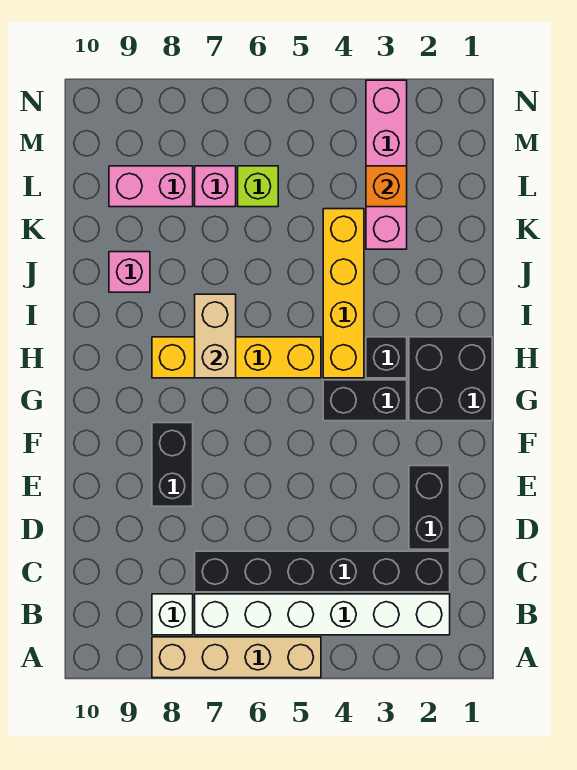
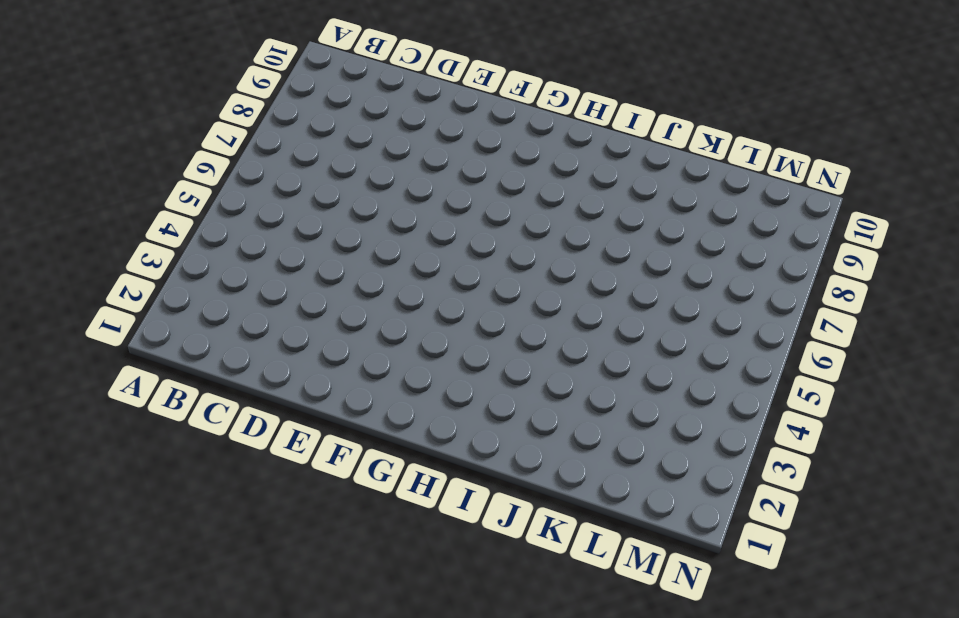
none -> tan brick A5:A8 level 1
none -> white brick B2:B7 level 1
none -> white brick B8 level 1

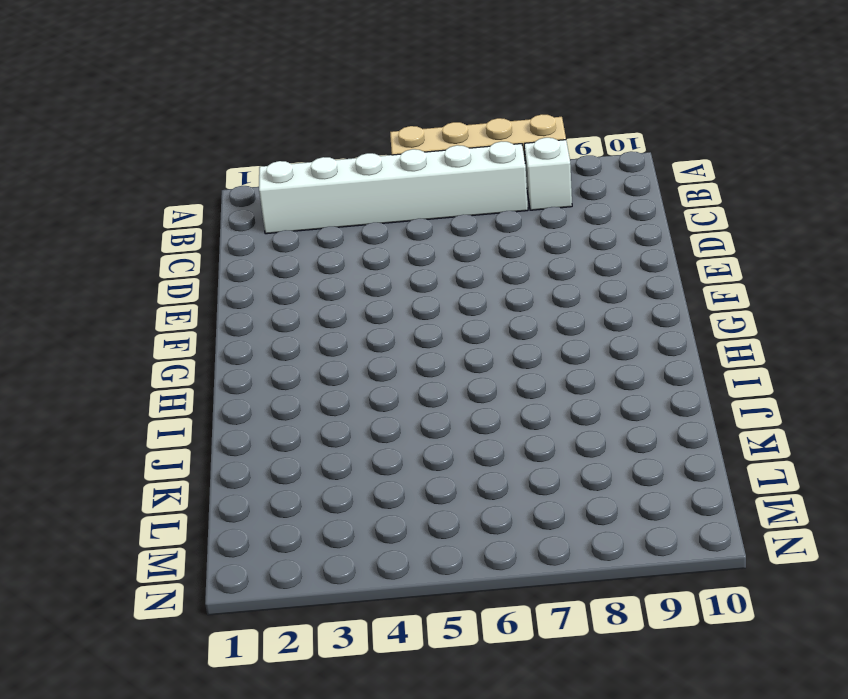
none -> black brick C2:C7 level 1
none -> black brick D2:E2 level 1
none -> black brick E8:F8 level 1

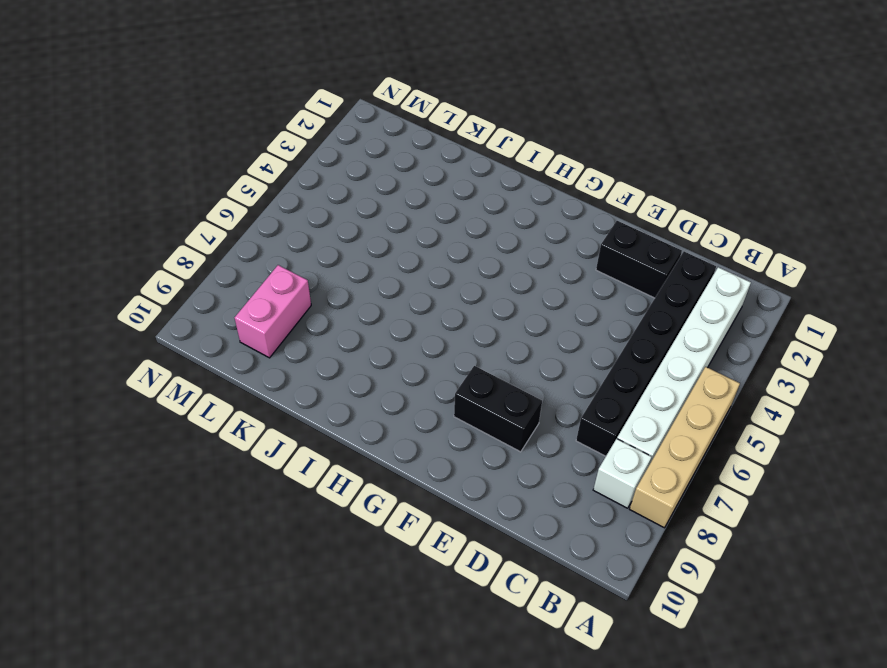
none -> black brick G1:H2 level 1
none -> black brick G3:G4 level 1
none -> black brick H3 level 1

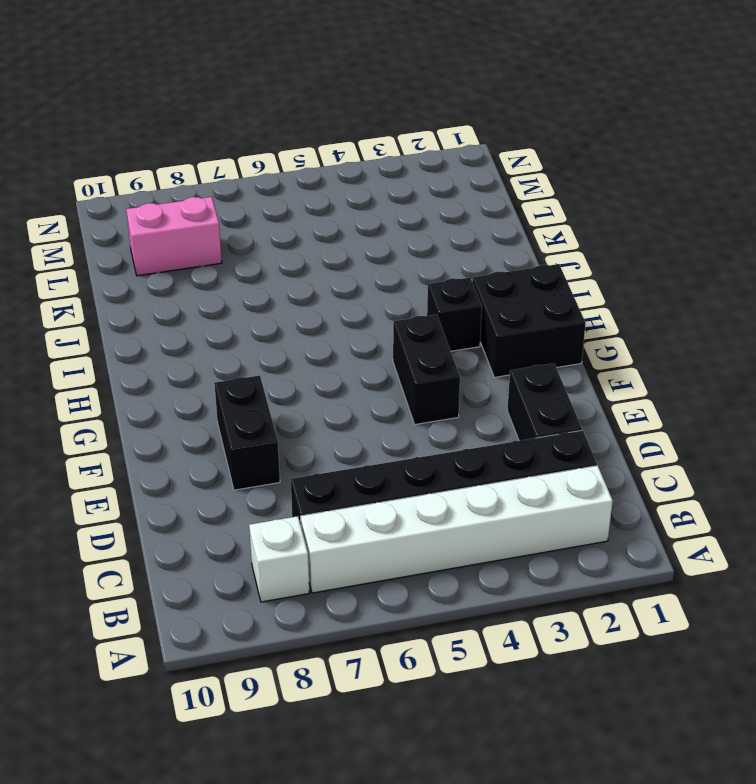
black brick F4:G4 level 1 -> black brick G3:G4 level 1
none -> tan brick A5:A8 level 1
none -> yellow brick H4:K4 level 1
none -> yellow brick H5:H8 level 1

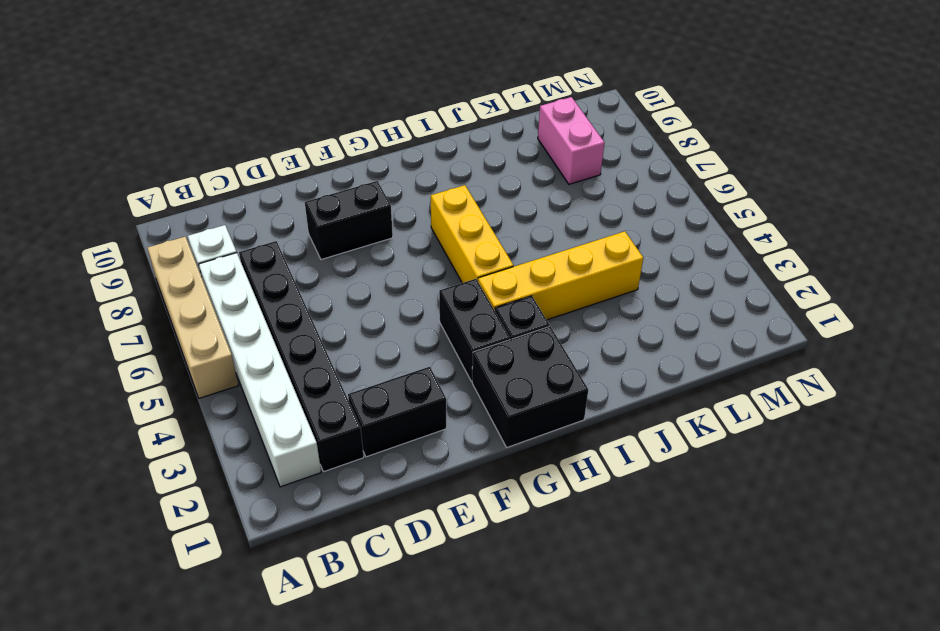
yellow brick H5:H7 level 1 -> yellow brick H5:H8 level 1
none -> pink brick J9 level 1
none -> pink brick K3:N3 level 1
none -> lime brick L6 level 1

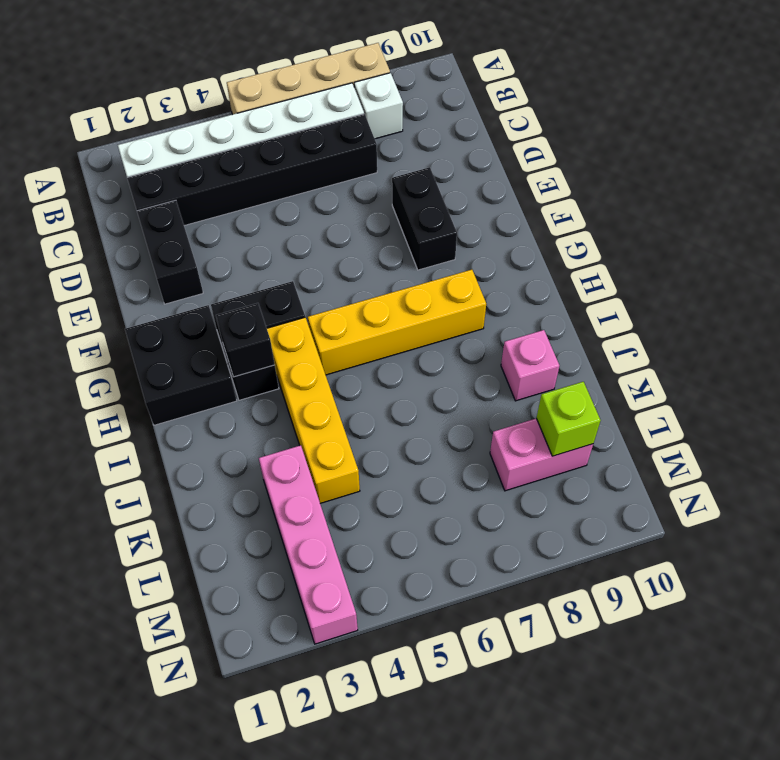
black brick H3 level 2 -> none
lime brick L9 level 2 -> lime brick L6 level 1
none -> pink brick L7 level 1
none -> tan brick H7:I7 level 2
none -> orange brick L3 level 2

